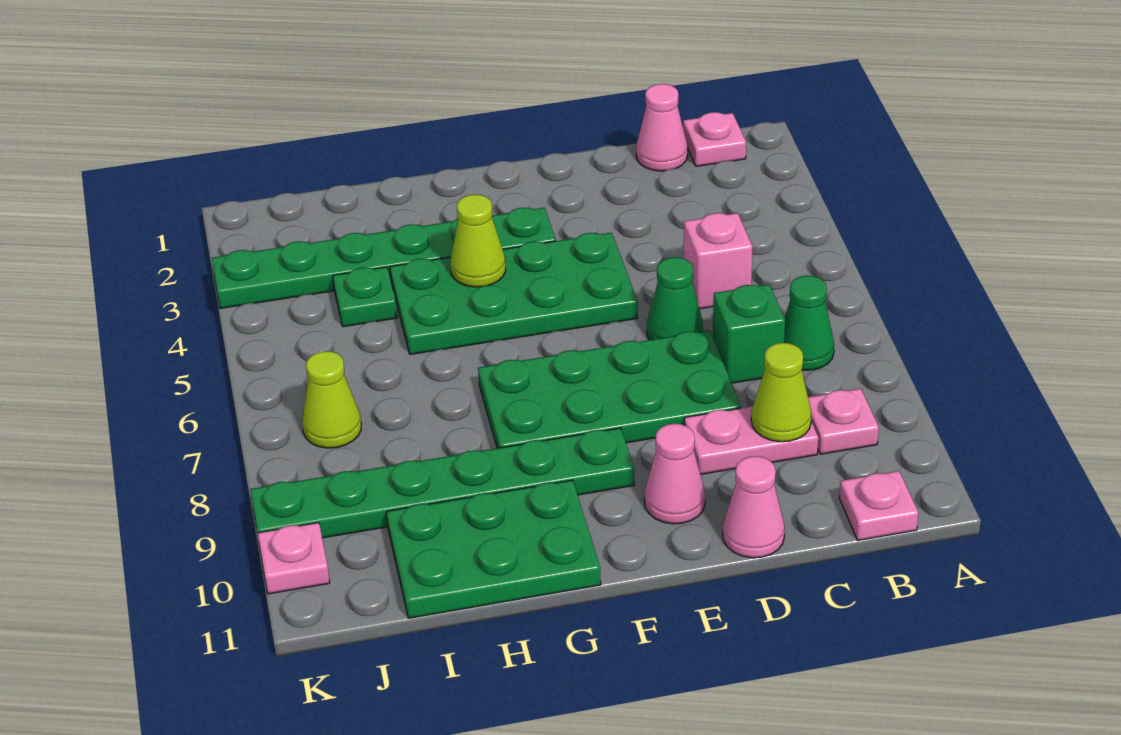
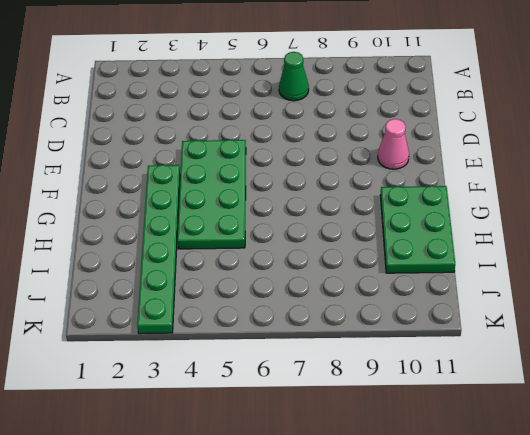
none -> pink plate B1 level 1
none -> pink plate B9 level 1
none -> pink plate B11 level 1

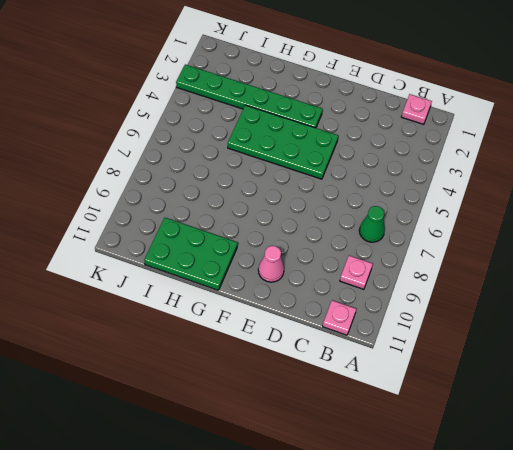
none -> pink cone C1 level 1
none -> pink brick C5 level 1
none -> green brick C7 level 1

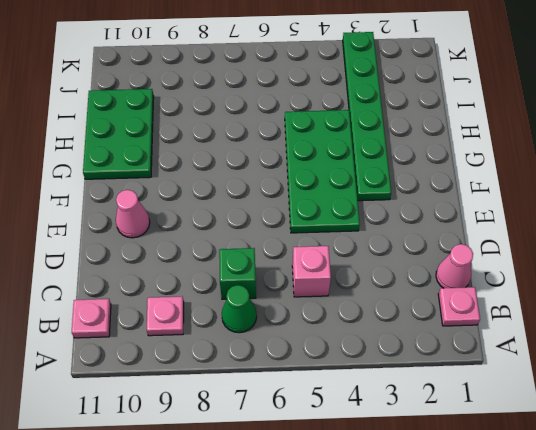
none -> pink plate C9:D9 level 1
none -> green cone D6 level 1
none -> green plate D7:G8 level 1

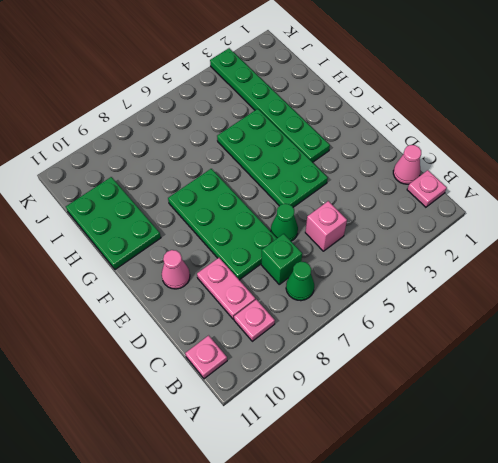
none -> pink cone D11 level 1
none -> green plate F9:K9 level 1
none -> green plate I4 level 1

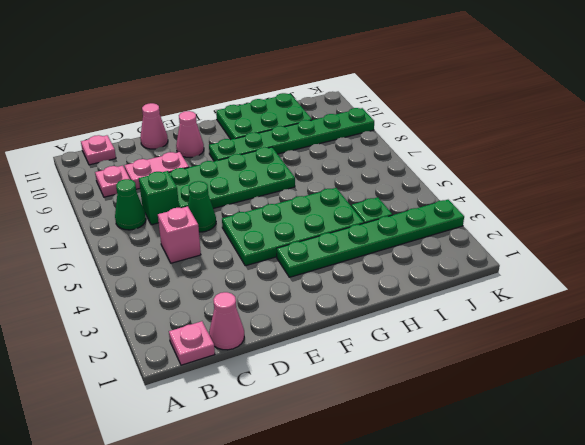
none -> lime cone J7 level 1
none -> pink plate K10 level 1
none -> lime cone C9 level 2

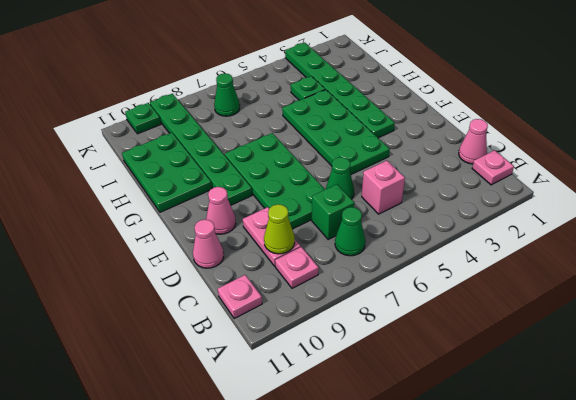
green cone J7 level 1 -> lime cone J7 level 1
green plate K10 level 1 -> pink plate K10 level 1
none -> lime cone G4 level 2

